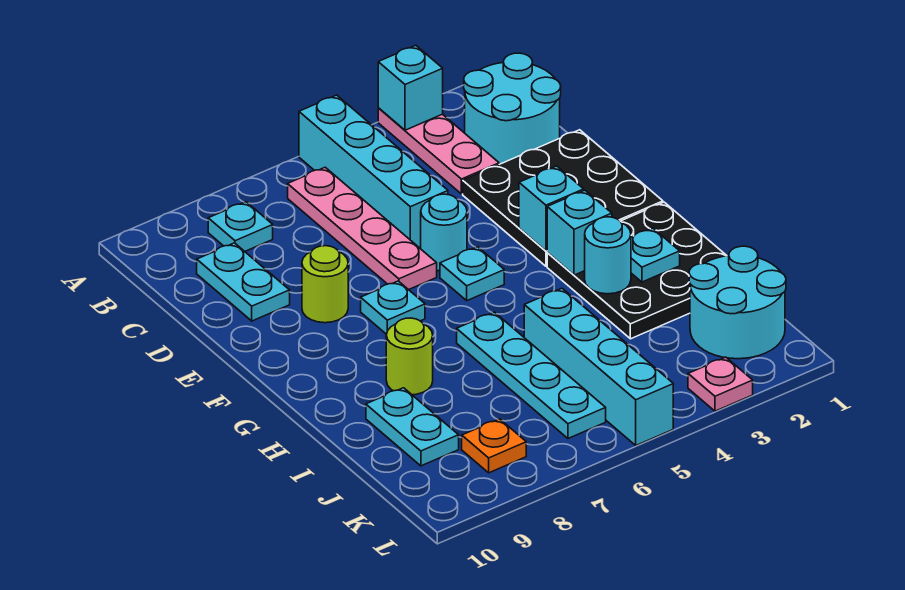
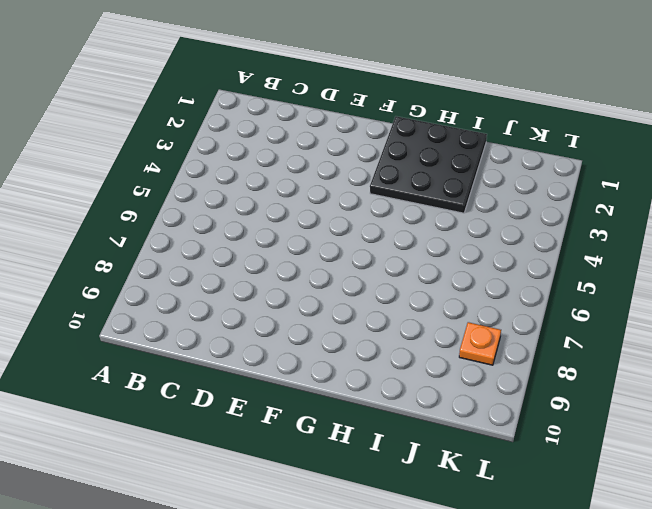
none -> pink plate A3:C3 level 1
none -> cyan brick A5:D5 level 1
none -> cyan round brick B1:C2 level 1

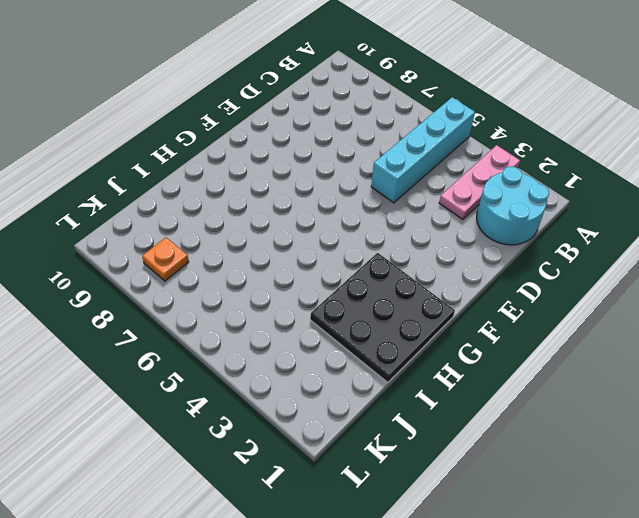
none -> pink plate B6:E6 level 1
none -> cyan plate B8 level 1
none -> cyan plate C9:D9 level 1

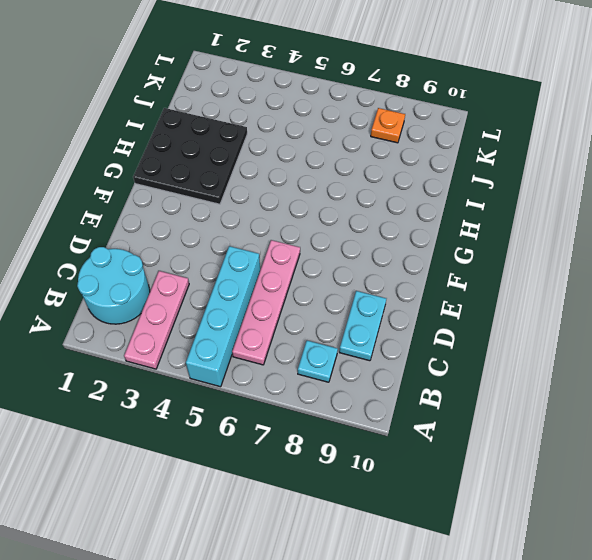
none -> black plate D1:F3 level 1
none -> cyan round brick E5 level 1
none -> lime round brick E8 level 1

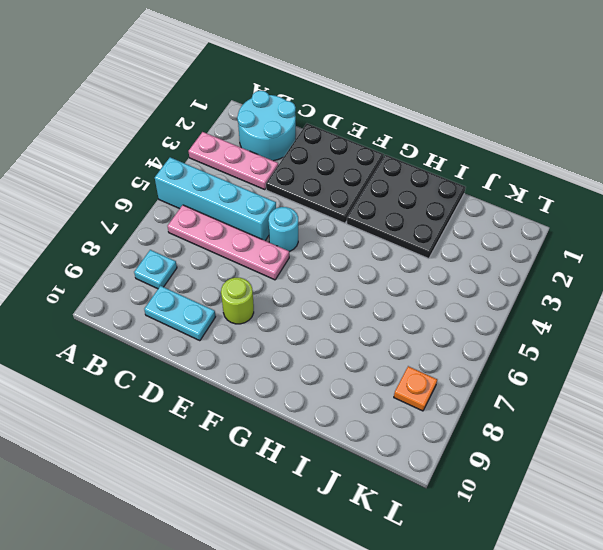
none -> cyan plate F5 level 1
none -> cyan plate F7 level 1
none -> cyan plate H6:K6 level 1

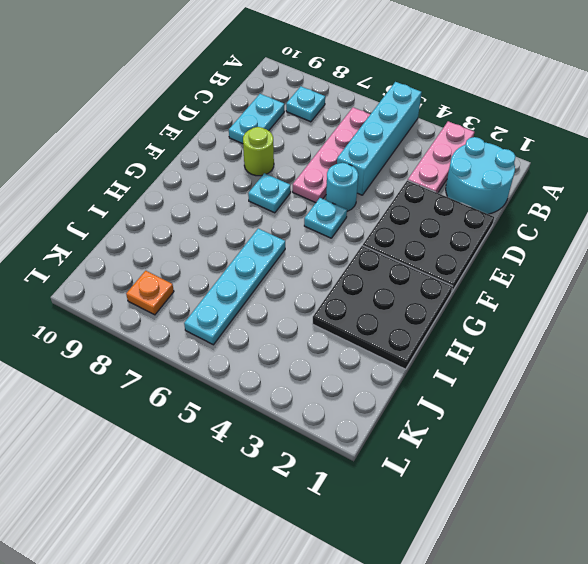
none -> lime round brick H8 level 1
none -> cyan brick I5:L5 level 1
none -> cyan plate I9:J9 level 1

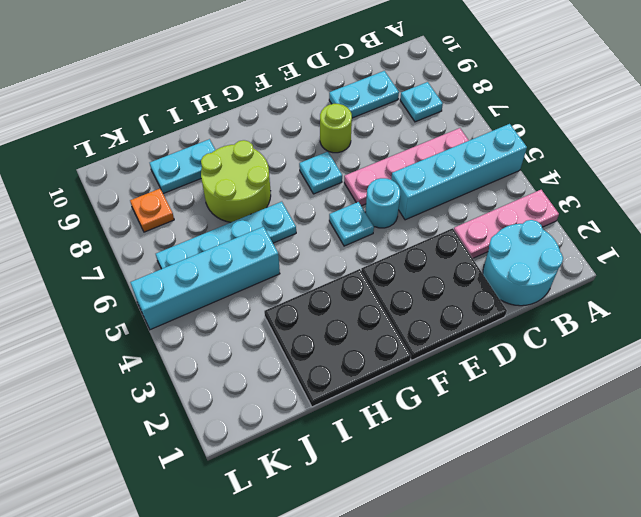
lime round brick H7:I8 level 1 -> lime round brick H8 level 1
none -> cyan round brick J1:K2 level 1
none -> pink plate L3 level 1
none -> cyan brick A3 level 2

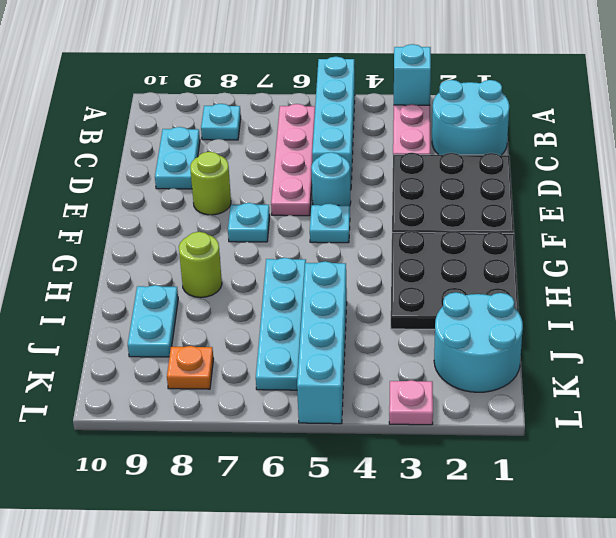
none -> cyan brick F3 level 2
none -> cyan brick G3 level 2
none -> cyan plate H2 level 2

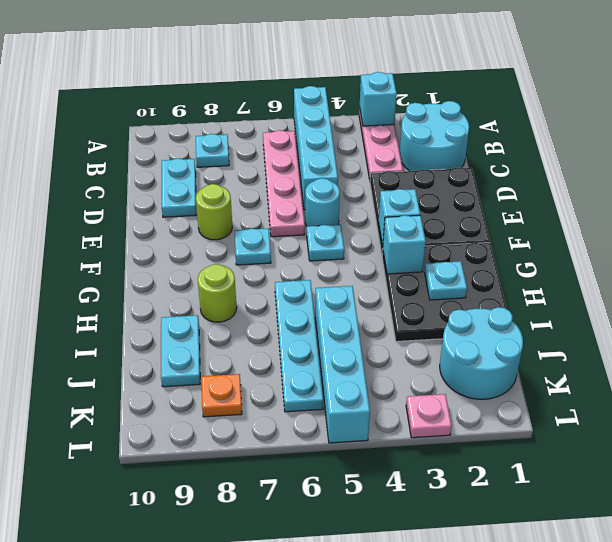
none -> cyan round brick H3 level 2

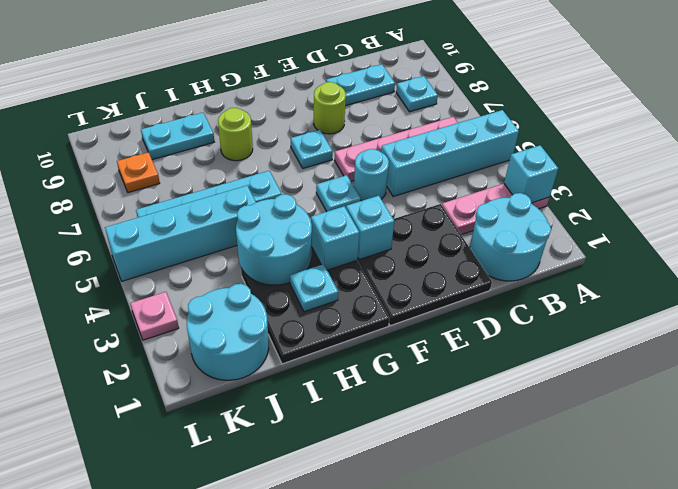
cyan round brick H3:I4 level 2 -> cyan round brick H3 level 2

